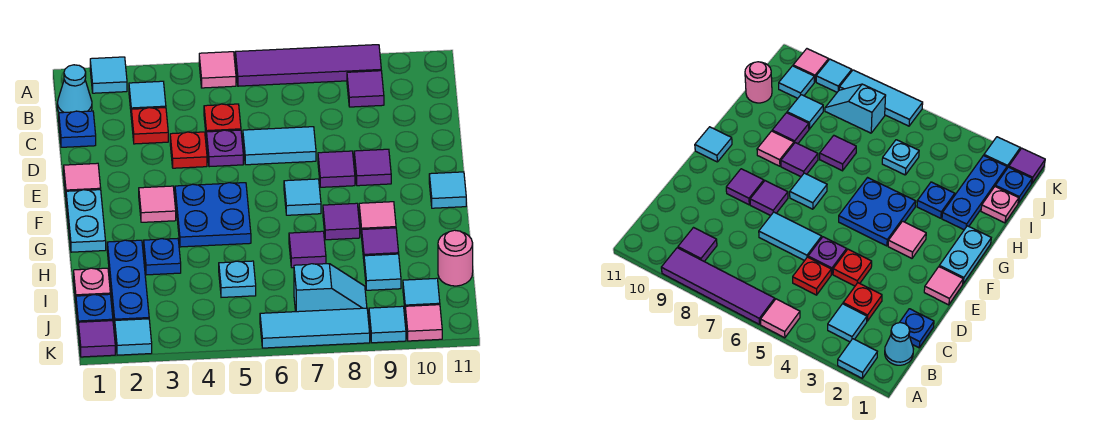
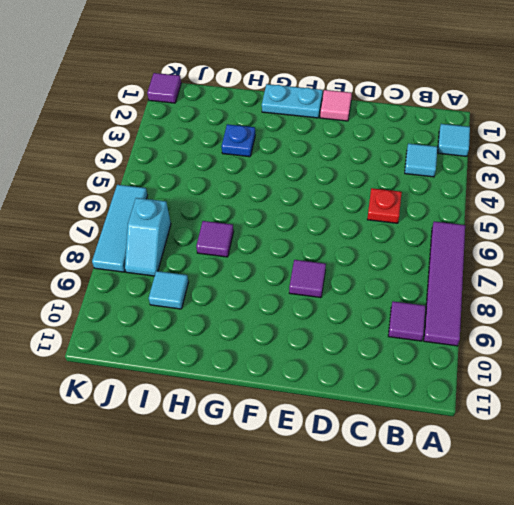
none -> pink tile A5 level 1
none -> cyan cone B1 level 1
none -> blue plate C1 level 1
none -> red plate C3 level 1

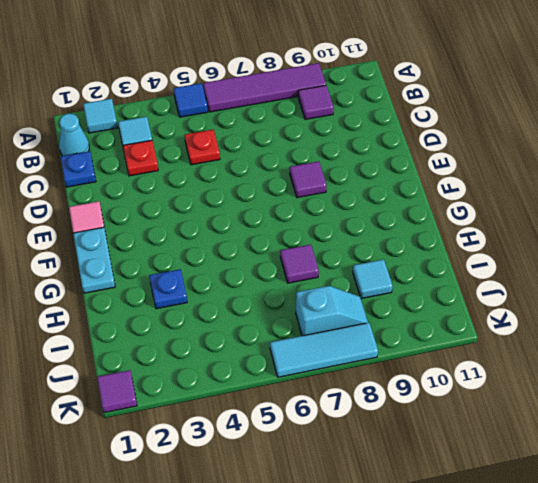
blue tile A5 level 1 -> pink tile A5 level 1
none -> red plate D4 level 1
none -> purple plate D5 level 1
none -> cyan tile D6:D7 level 1
none -> purple tile E9 level 1

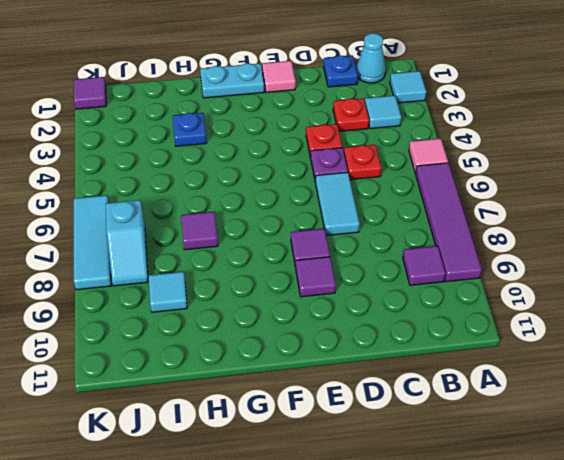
none -> pink tile F3 level 1
none -> blue plate F4:G5 level 1
none -> cyan tile F7 level 1
none -> cyan tile F11 level 1

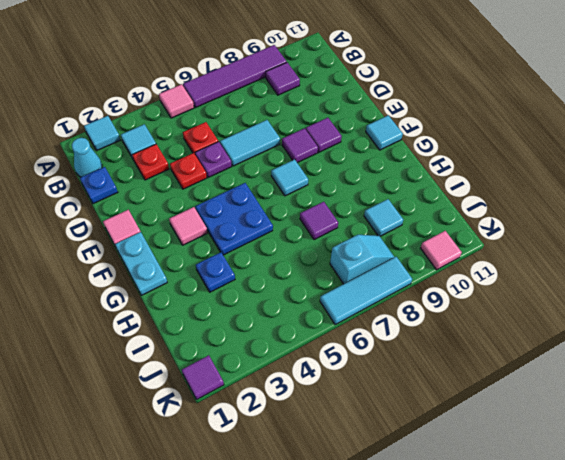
none -> purple tile G8 level 1
none -> pink tile G9 level 1
none -> blue plate H2:J2 level 1
none -> purple tile H9 level 1

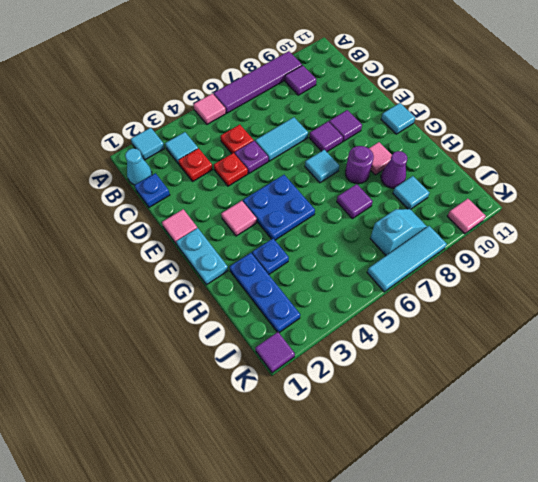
purple round brick G8 level 1 -> purple tile G8 level 1
purple cone H9 level 1 -> purple tile H9 level 1
none -> pink plate I1 level 1
none -> cyan plate I5 level 1
none -> pink round brick I11 level 1
none -> blue plate J1 level 1

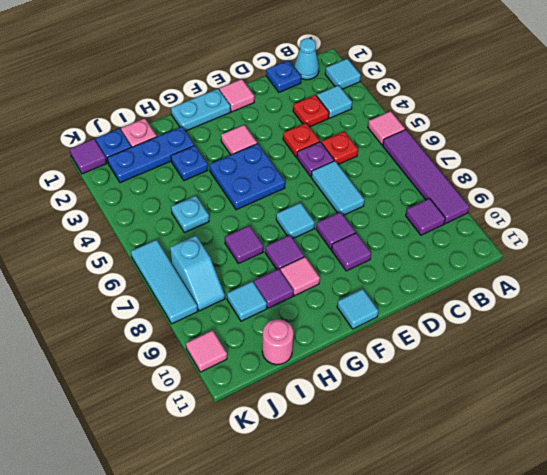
none -> cyan tile J10 level 1
none -> cyan tile K2 level 1
none -> cyan tile K9 level 1

